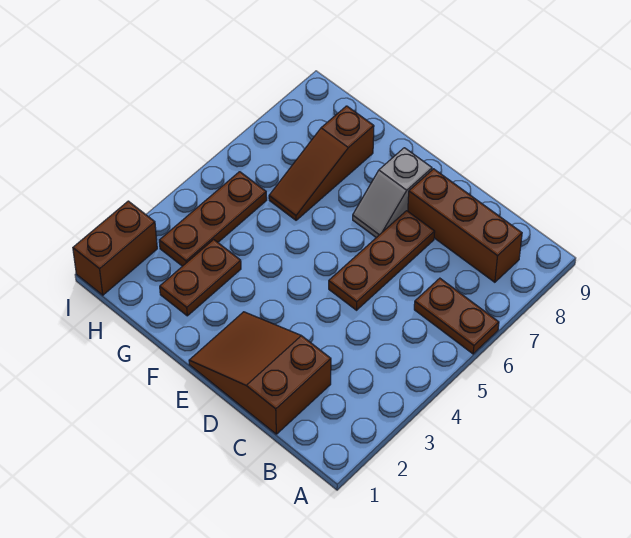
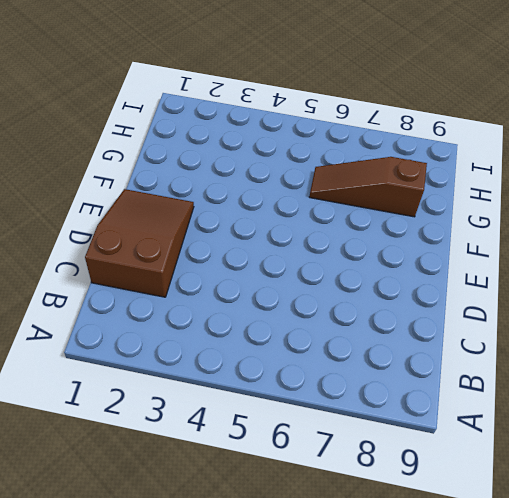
none -> brown plate A6:B6 level 1
none -> brown brick B8:D8 level 1

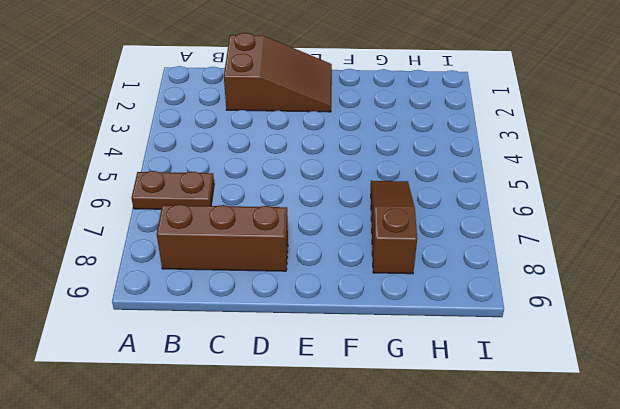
none -> brown plate D5:D7 level 1
none -> grey slope E7:E8 level 1 top 8

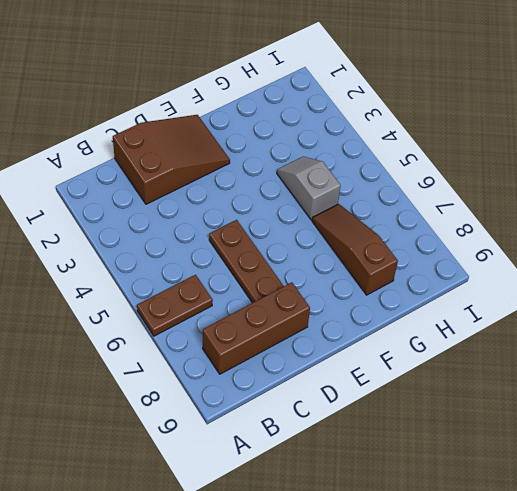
grey slope G4:G5 level 1 top 5 -> grey slope E7:E8 level 1 top 8
none -> brown plate G2:G3 level 1
none -> brown plate H3:H5 level 1

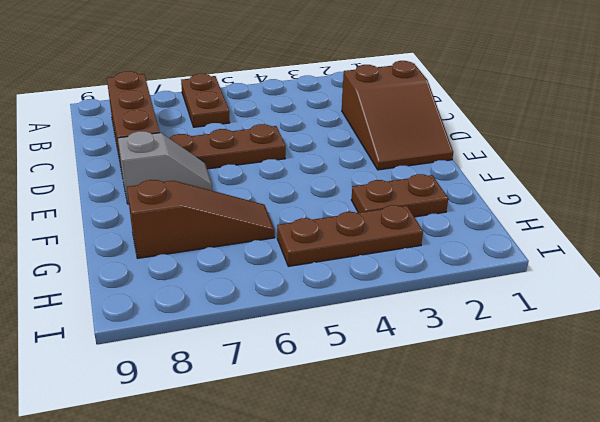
none -> brown brick I1:I2 level 1

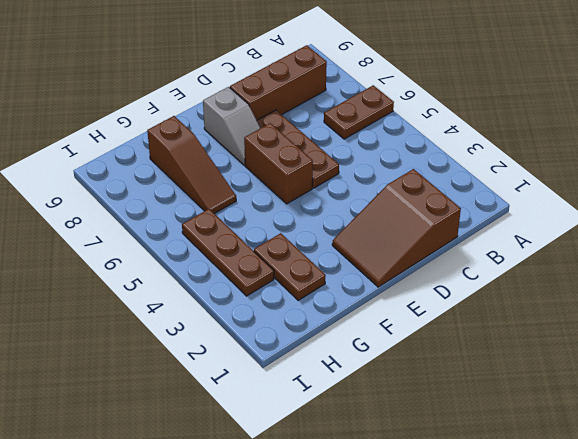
brown brick E5:E6 level 1 -> brown brick I1:I2 level 1

